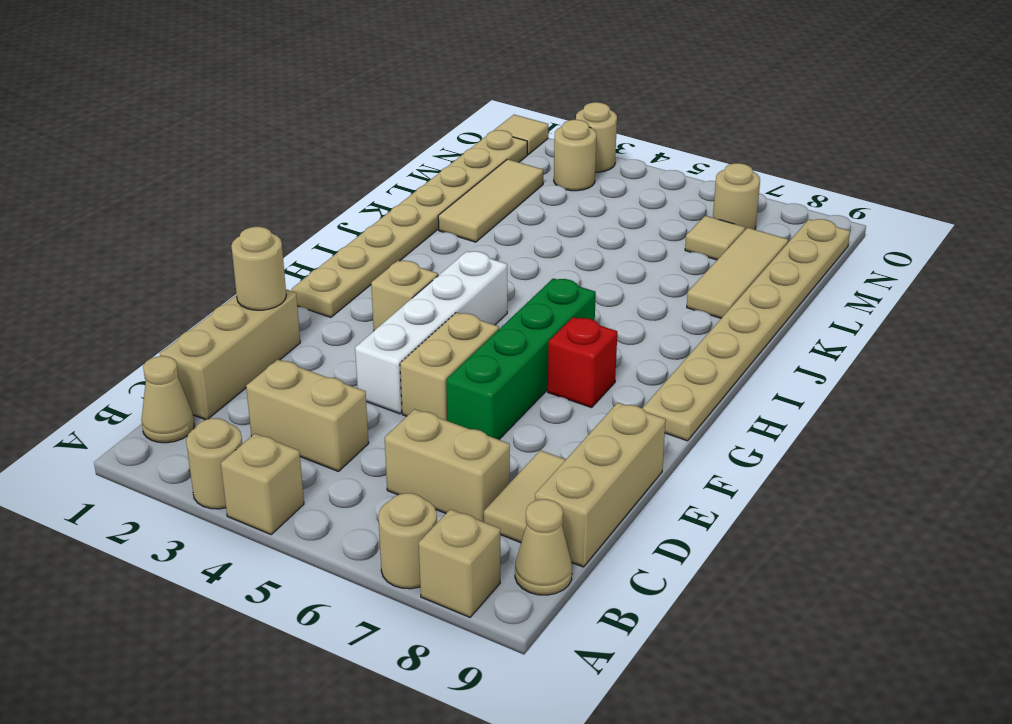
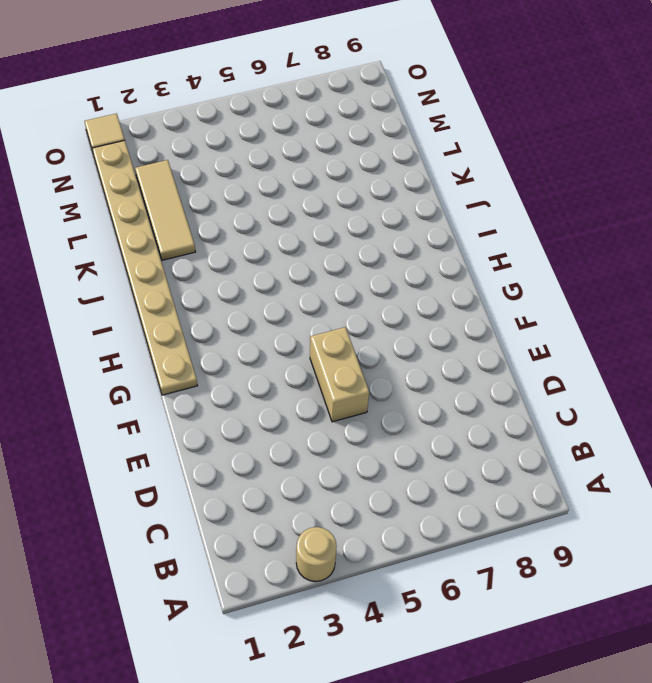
none -> tan brick A4 level 1
none -> tan round brick A7 level 1
none -> tan brick A8 level 1

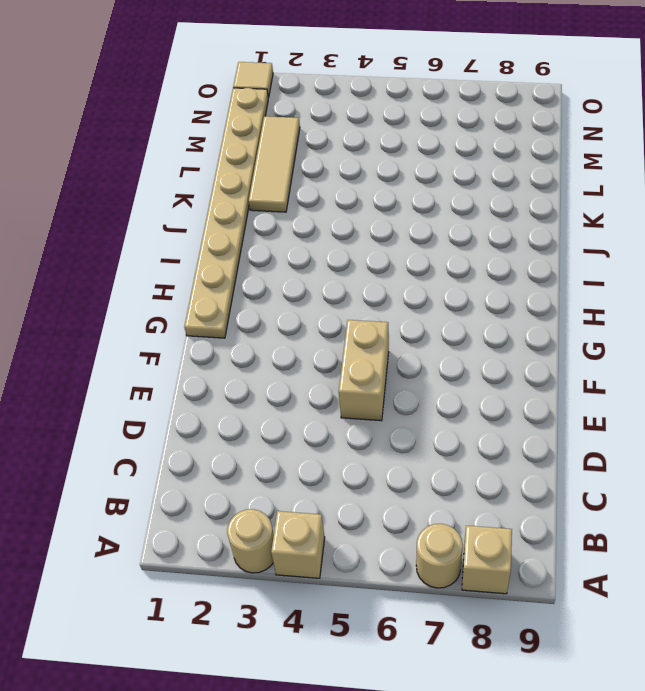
none -> tan cone B1 level 1
none -> tan cone B9 level 1
none -> tan brick C1:E1 level 1

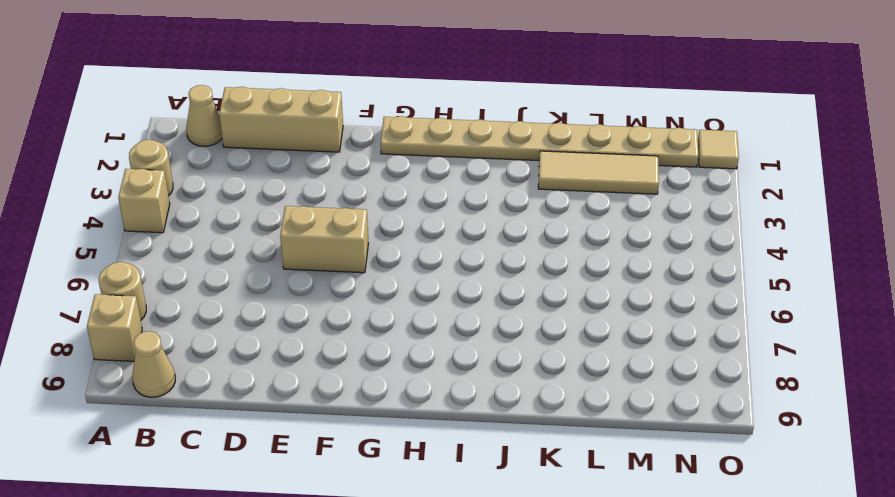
none -> tan brick C3:C4 level 1
none -> tan brick C6:C7 level 1
none -> tan tile C8:D8 level 1

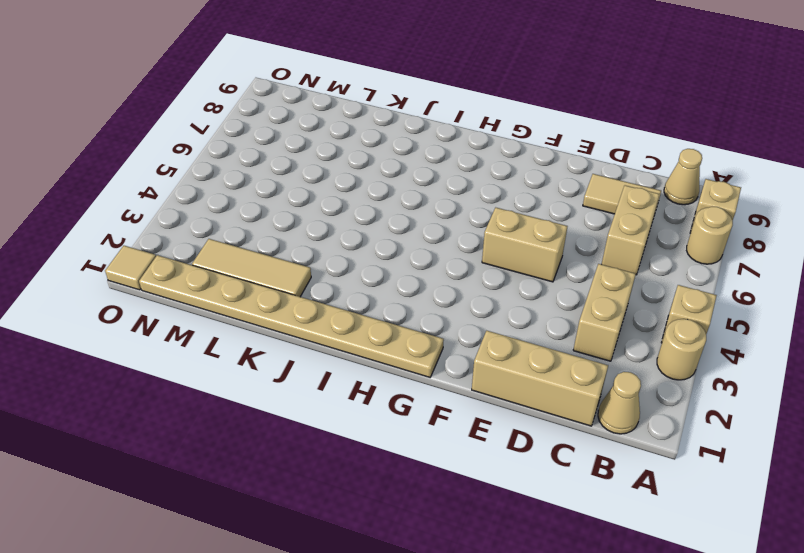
none -> tan brick C9:E9 level 1
none -> white brick E4:H4 level 1
none -> green brick E6:H6 level 1

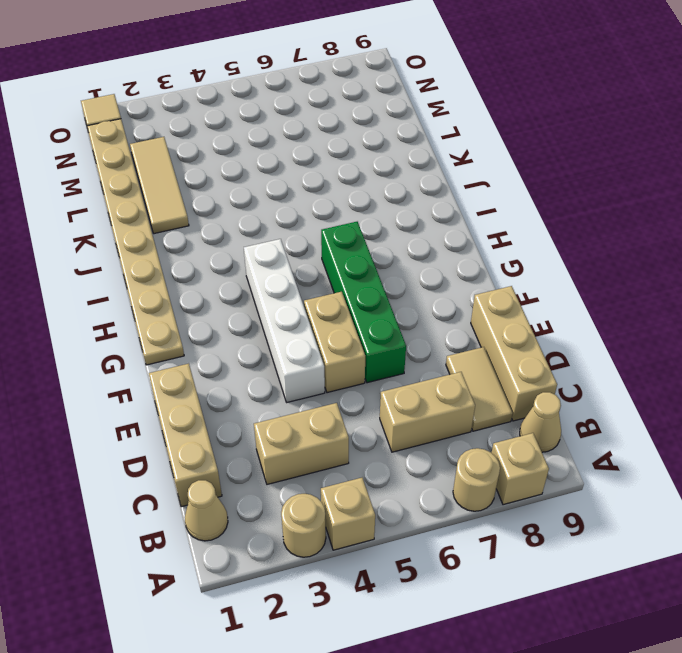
none -> tan brick G3 level 1
none -> red brick G7 level 1
none -> tan plate G9:N9 level 1

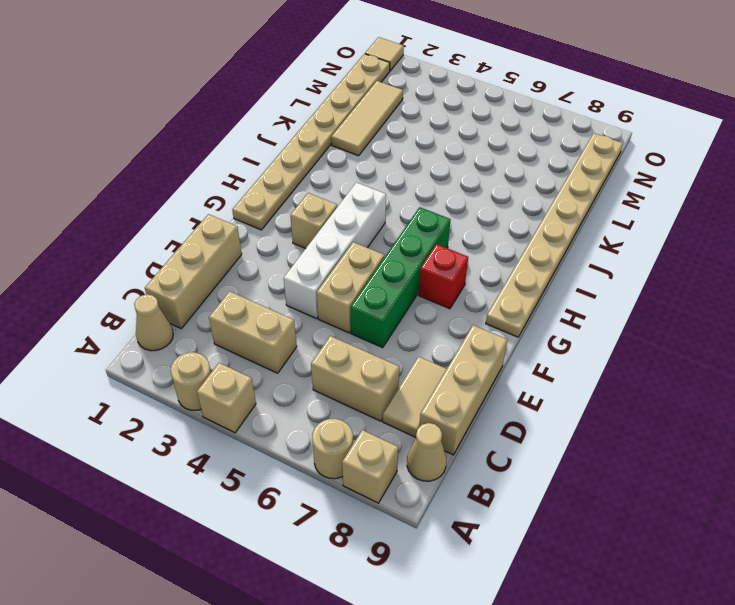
none -> tan tile K8:M8 level 1
none -> tan tile M7 level 1
none -> tan round brick N3 level 1

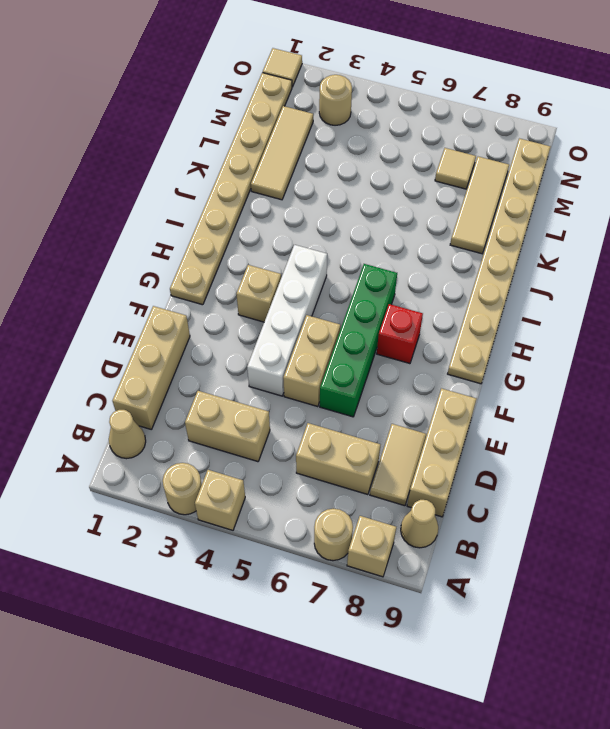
none -> tan round brick N7 level 1
none -> tan round brick O3 level 1
none -> tan round brick E1 level 2

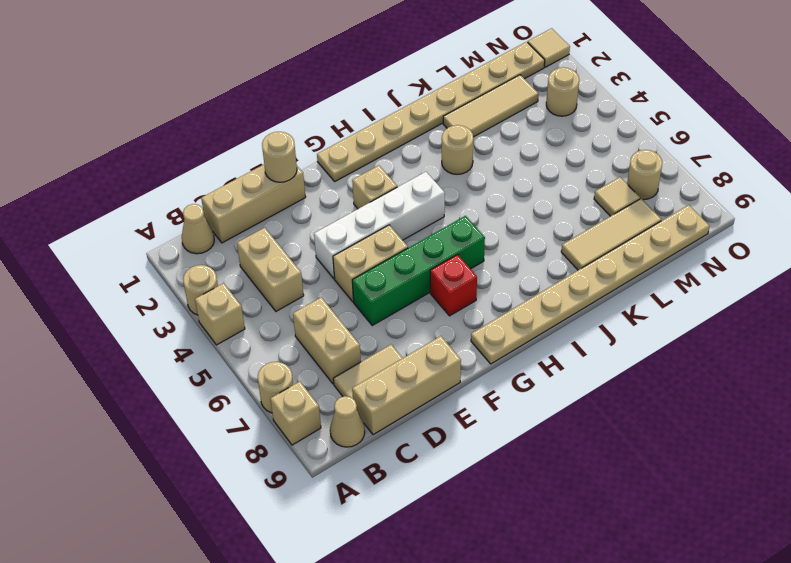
tan round brick J3 level 1 -> tan round brick O3 level 1

